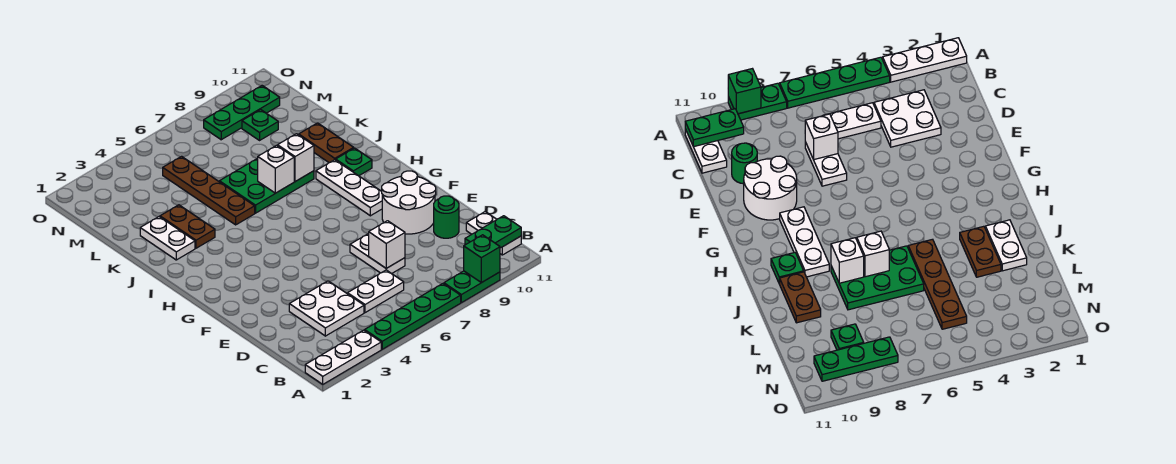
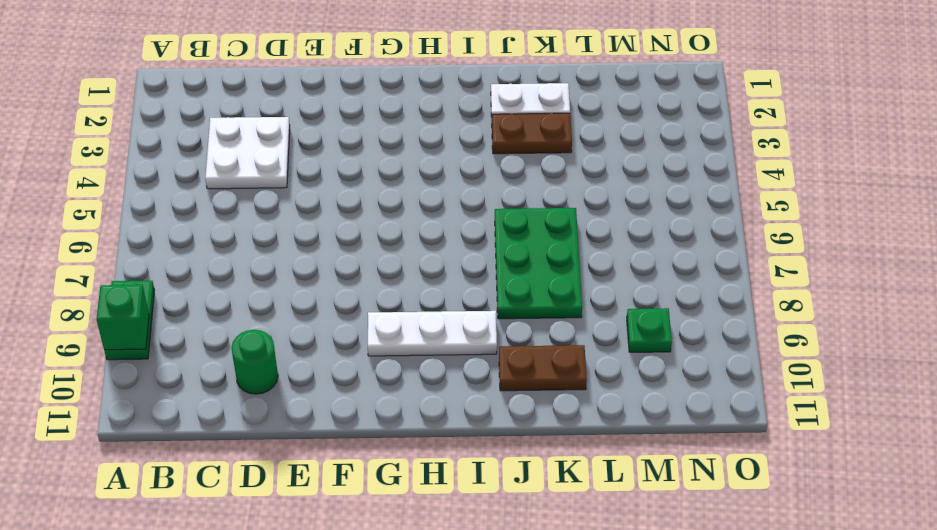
none -> white plate A1:A3 level 1
none -> green plate A4:A7 level 1
none -> white plate B11:C11 level 1

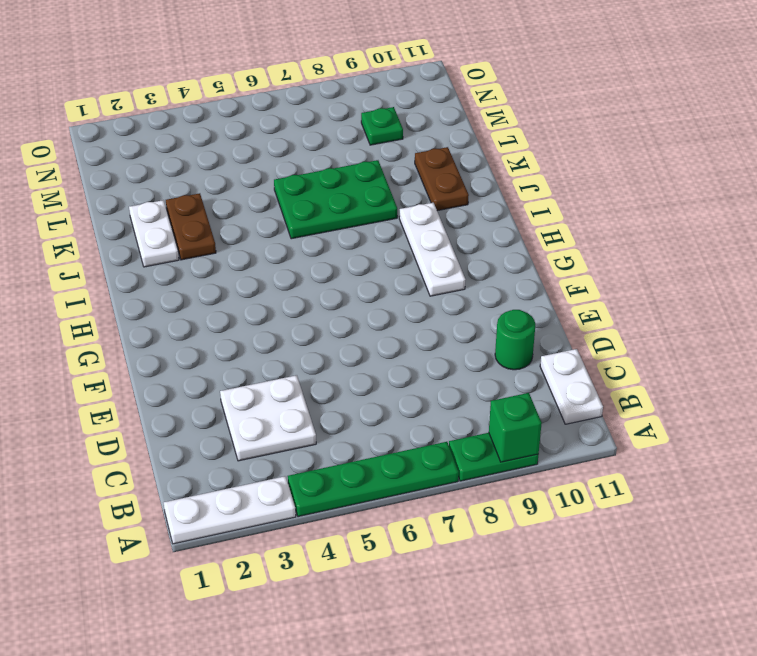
none -> white plate C5:C6 level 1
none -> white plate D7:E7 level 1
none -> white round brick E9:F10 level 1

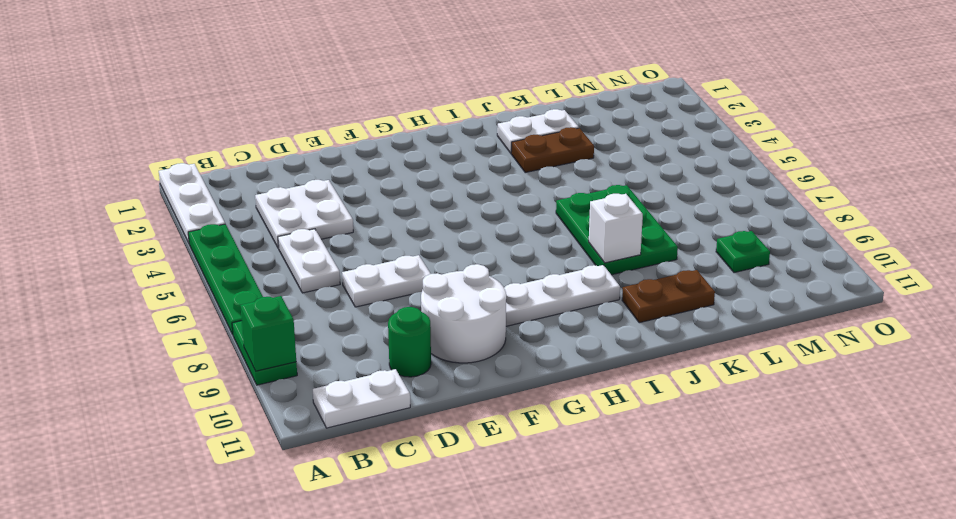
none -> green plate I10 level 1
none -> brown plate J5:M5 level 1
none -> green plate N8:N10 level 1

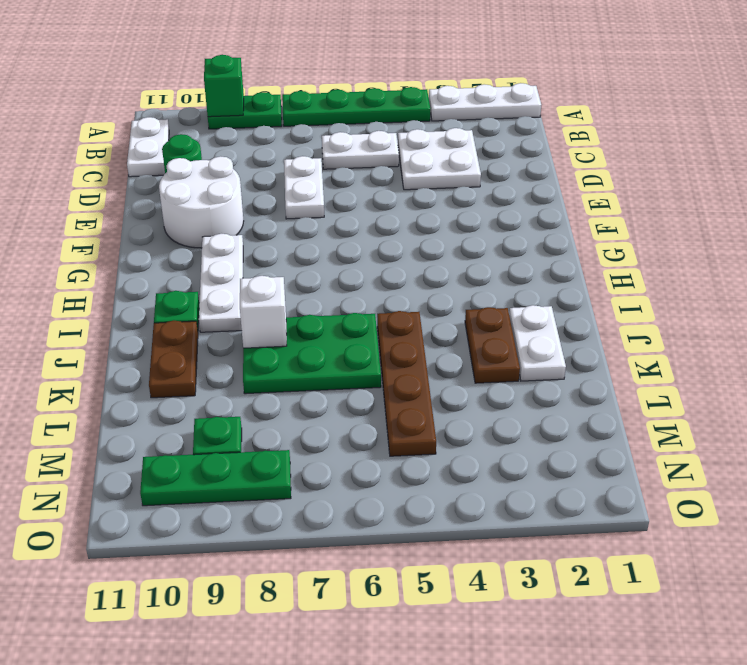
none -> green plate B10:B11 level 2
none -> white brick D7 level 2
none -> white brick J7 level 2

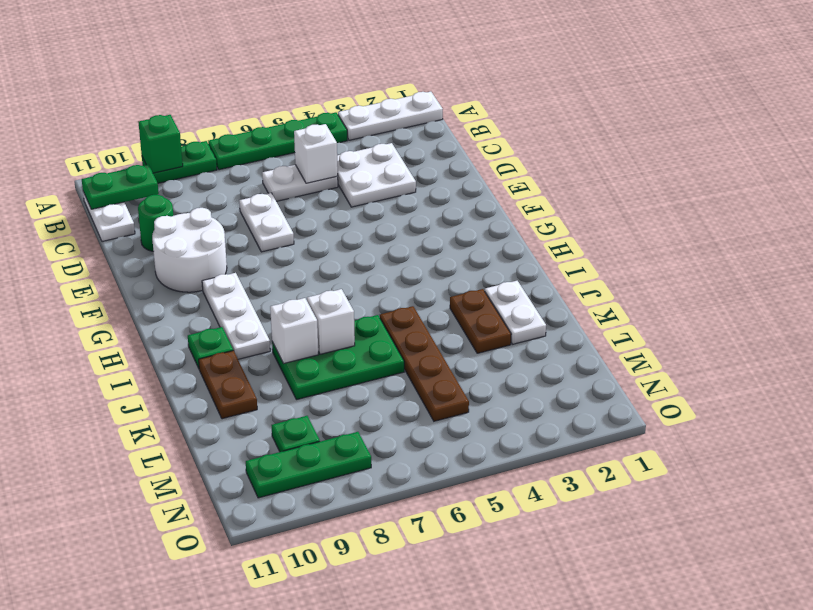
white brick C5 level 2 -> white brick D7 level 2

